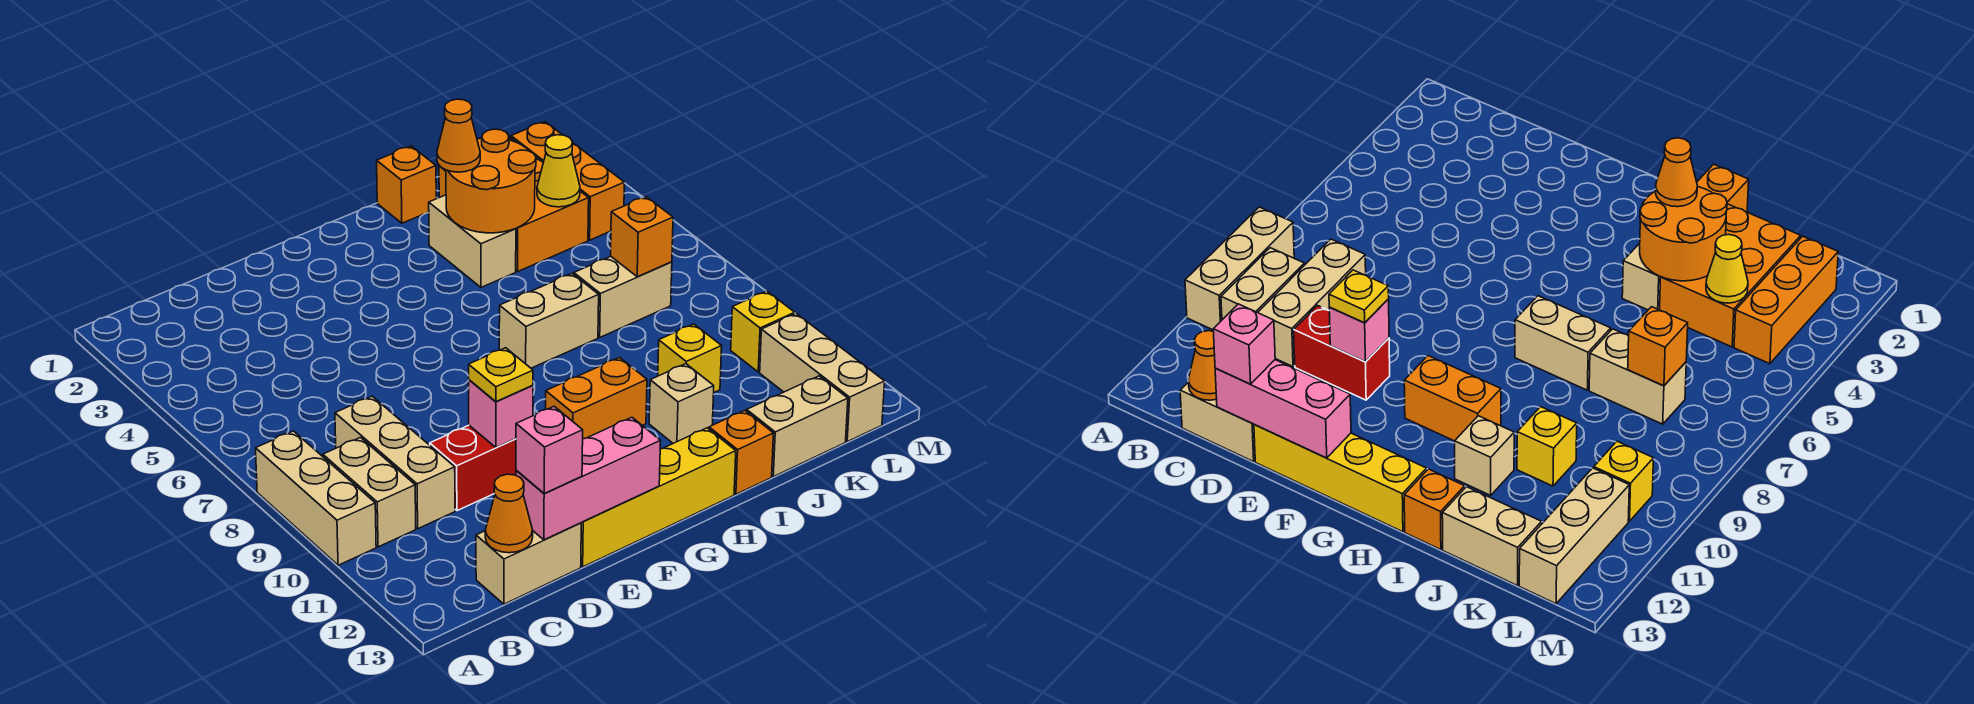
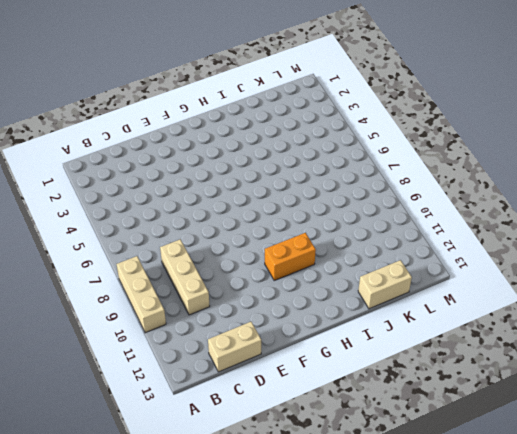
none -> tan brick B9:B10 level 1
none -> red brick D10:E10 level 1
none -> yellow brick E13:H13 level 1

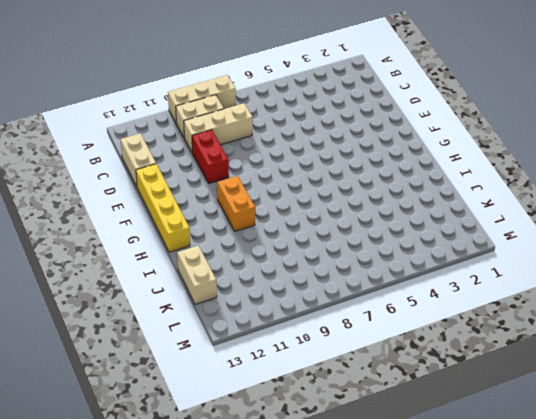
none -> tan brick H7:I7 level 1
none -> orange brick I1 level 1
none -> tan brick I3:I4 level 1

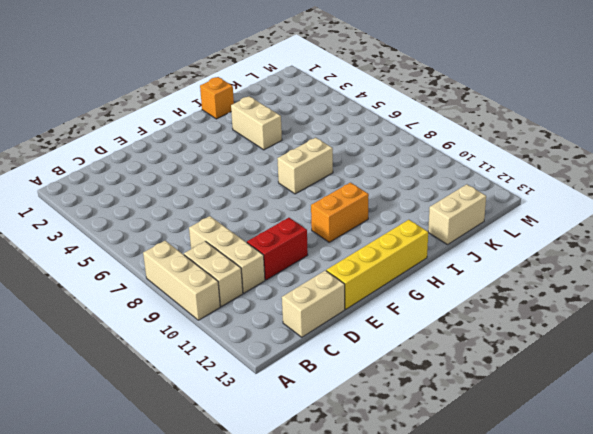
none -> tan brick I11 level 1
none -> orange brick I13 level 1
none -> orange brick J2:K4 level 1

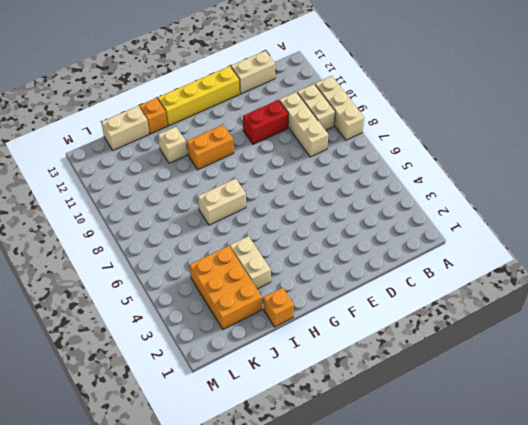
none -> tan brick J7:K7 level 1
none -> yellow brick J10 level 1
none -> orange brick L2:L4 level 1

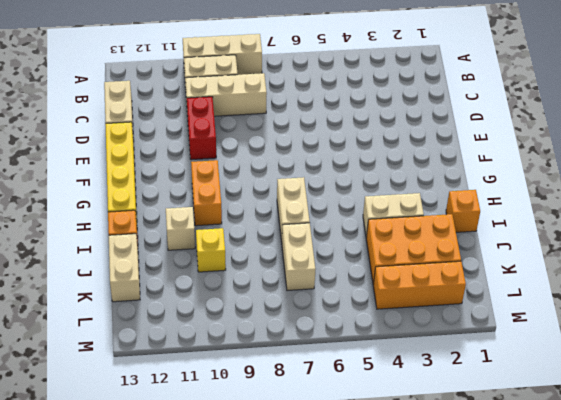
none -> yellow brick L10 level 1
none -> tan brick L11:L13 level 1
none -> orange cone C13 level 2

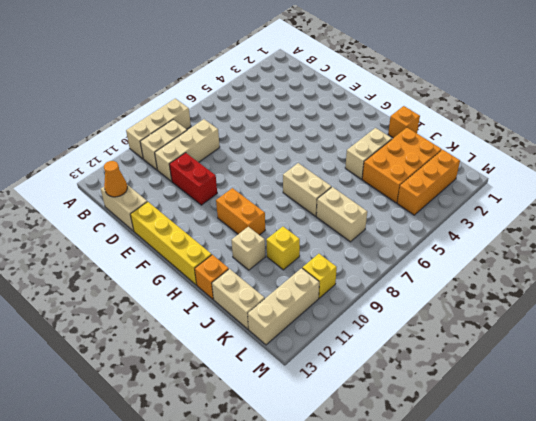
none -> pink brick D13:F13 level 2
none -> pink brick E10 level 2
none -> orange round brick I3:J4 level 2

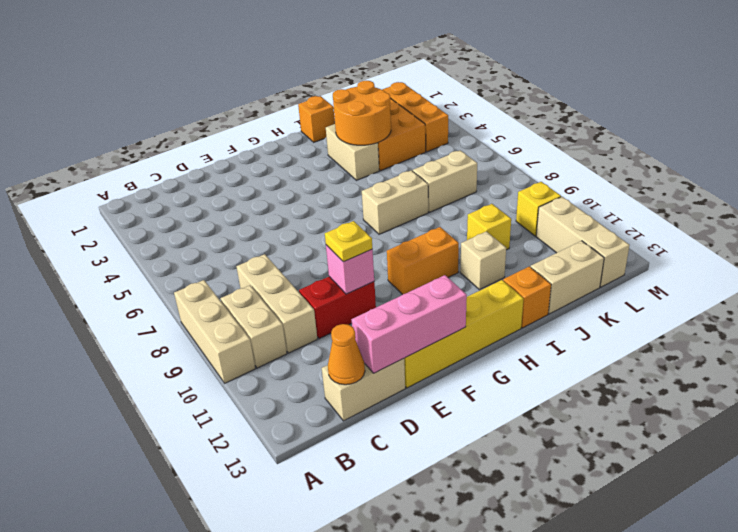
none -> yellow cone K4 level 2
none -> orange brick K7 level 2
none -> pink brick D13 level 3

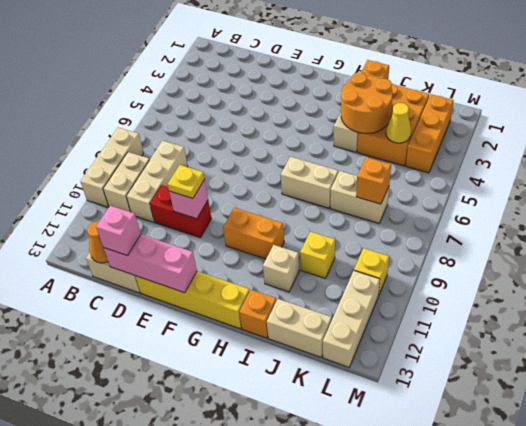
none -> orange cone I3 level 3

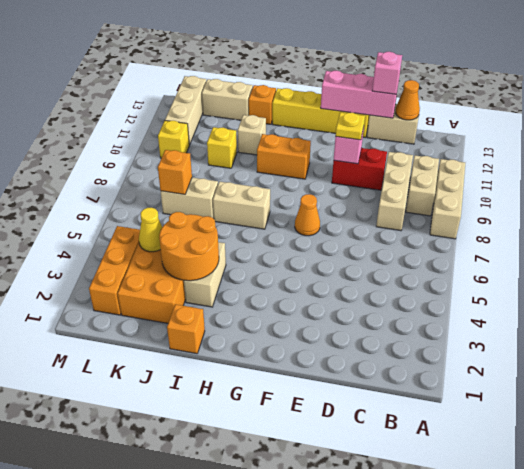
orange cone F7 level 1 -> orange cone I3 level 3

